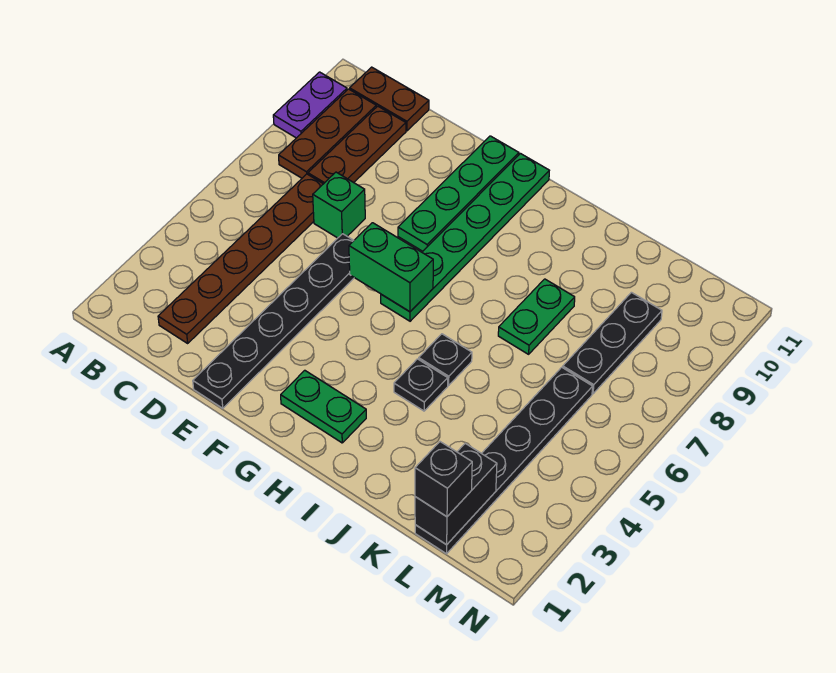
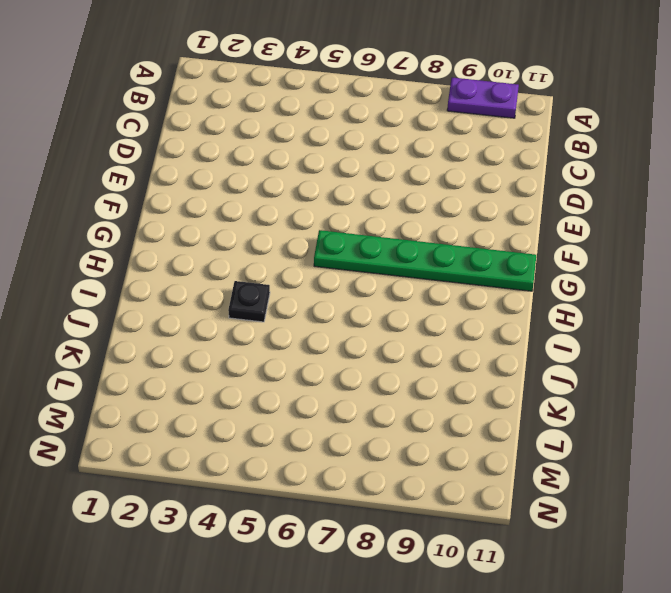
none -> brown plate B8:B10 level 1
none -> brown plate B11:C11 level 1
none -> brown plate C2:C7 level 1

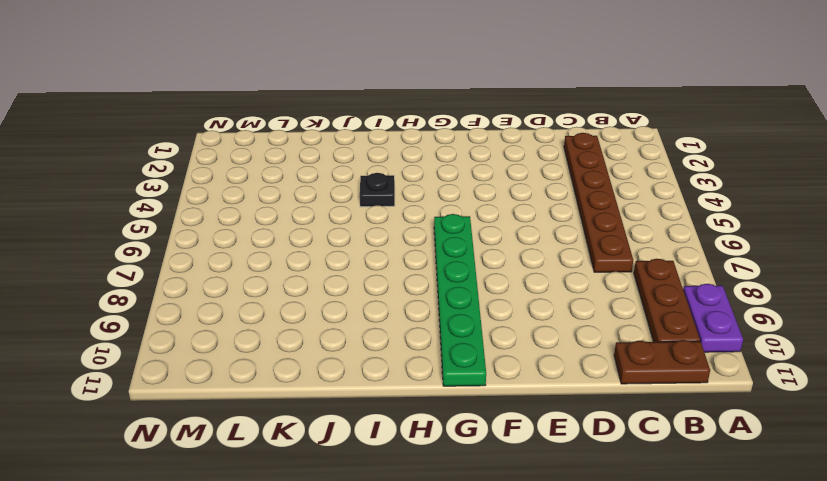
none -> brown plate C8:C10 level 1
none -> green brick D7 level 1
none -> black plate E1:E6 level 1

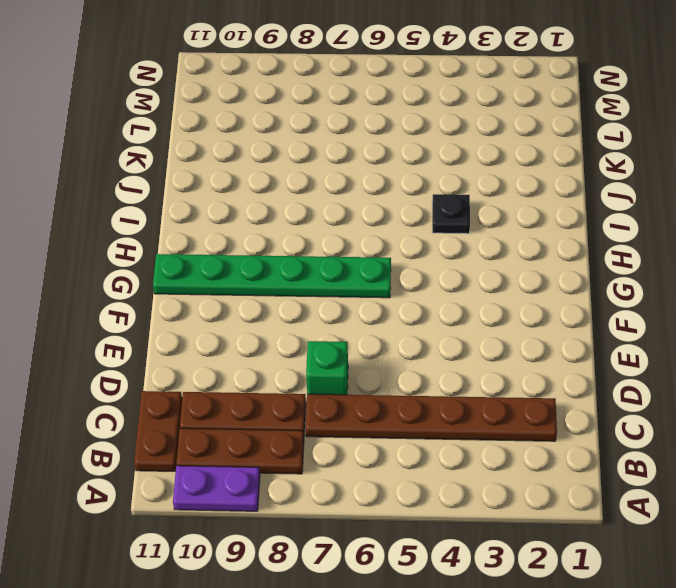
none -> black plate E1:E6 level 1
none -> green plate F8:F11 level 1
none -> green plate G2:H2 level 1

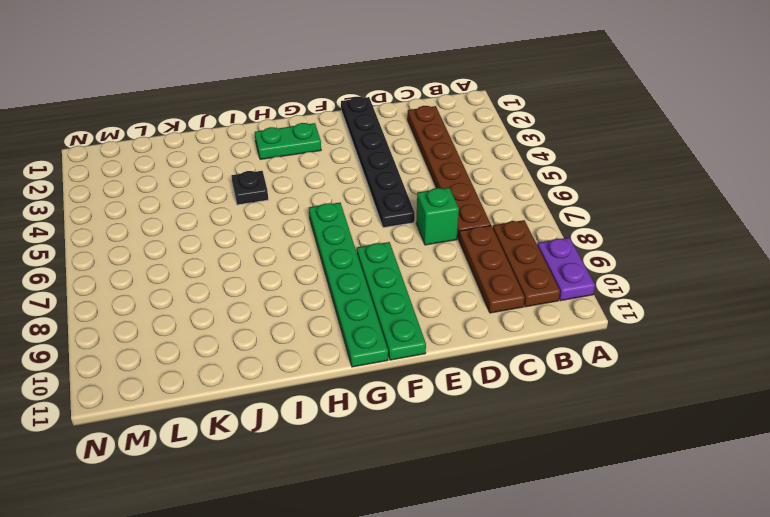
none -> brown plate B11:C11 level 1
none -> black plate I5 level 1
none -> green plate J7:J8 level 1

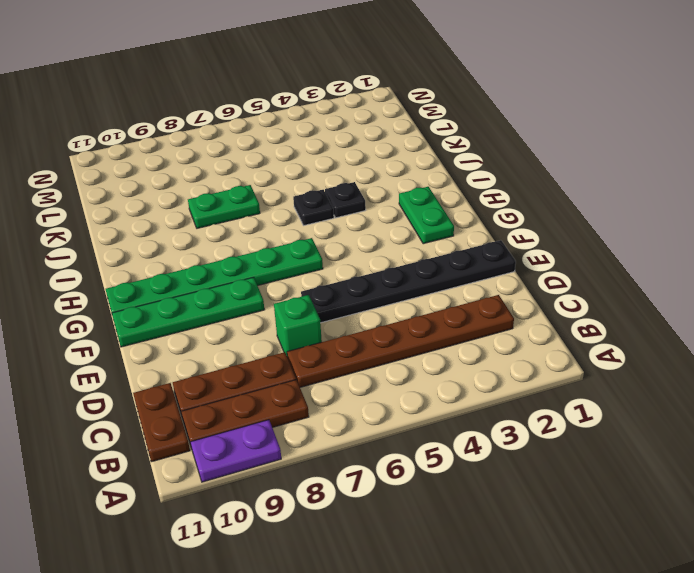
none -> black plate L1:L6 level 1
none -> black plate L7:L9 level 1
none -> green brick F6:G6 level 2

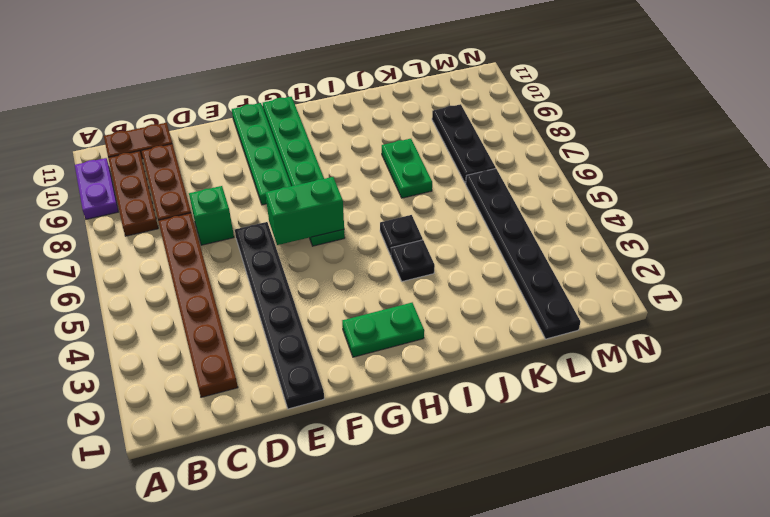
none -> black brick L1:L2 level 2
none -> black brick L1 level 3

